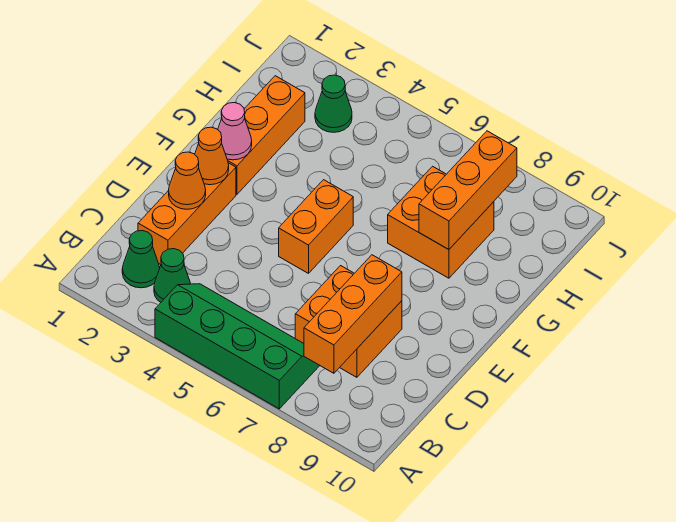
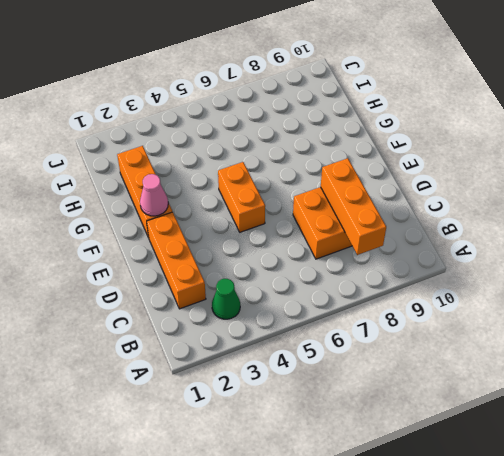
none -> green slope A4:B7 level 1 top A
none -> green cone B2 level 1
none -> orange brick G7:H8 level 1

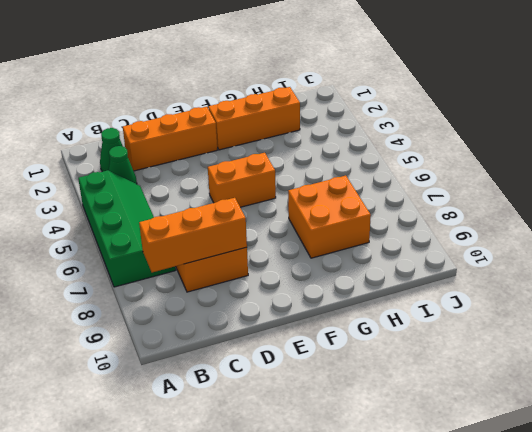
none -> green cone I3 level 1
none -> orange cone D2 level 2
none -> orange cone E2 level 2

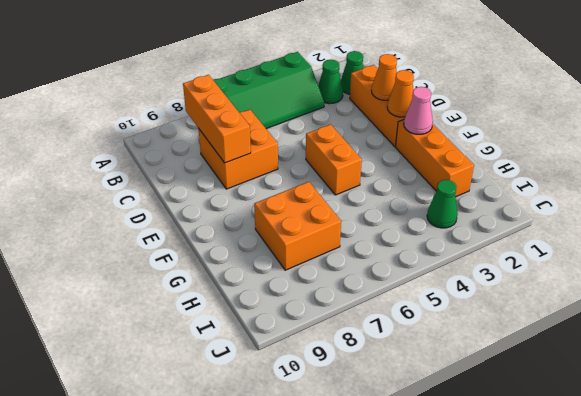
none -> orange brick G8:I8 level 2

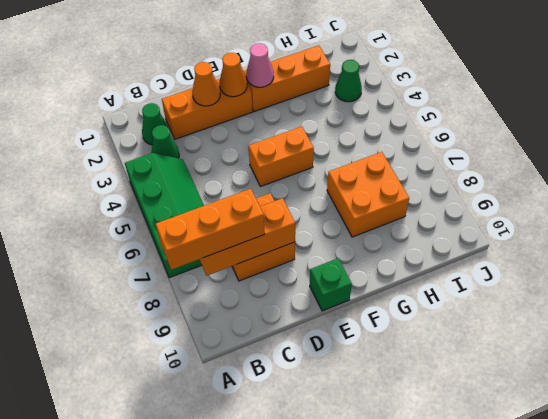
orange brick A8:C8 level 3 -> orange brick G8:I8 level 2
green brick E10 level 1 -> none

